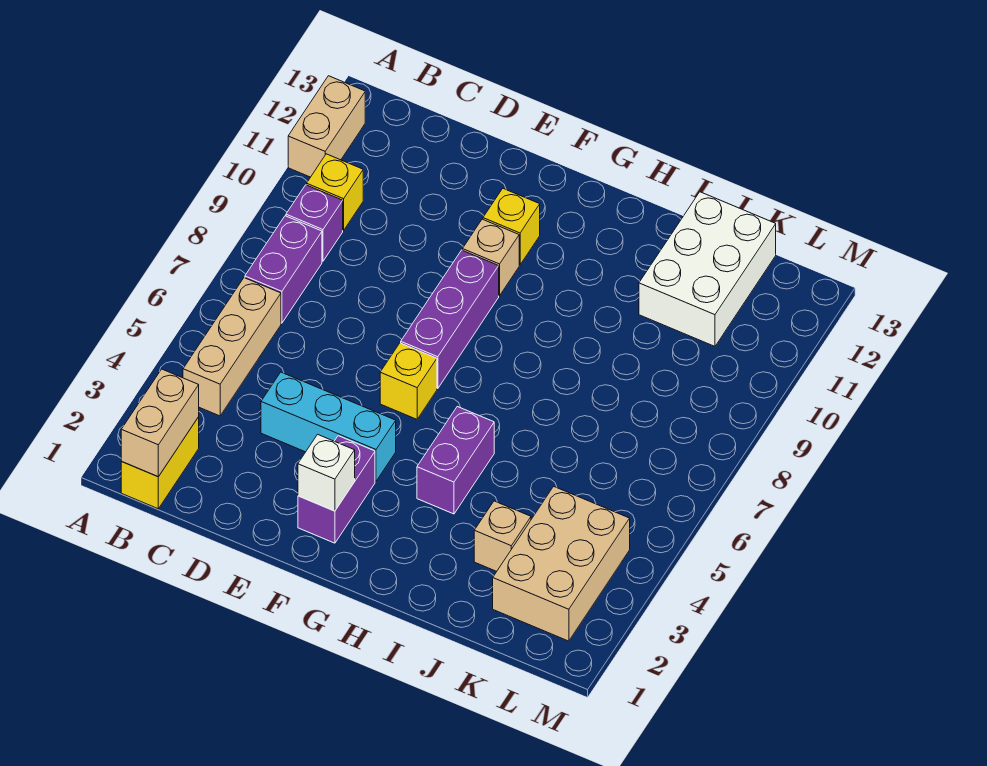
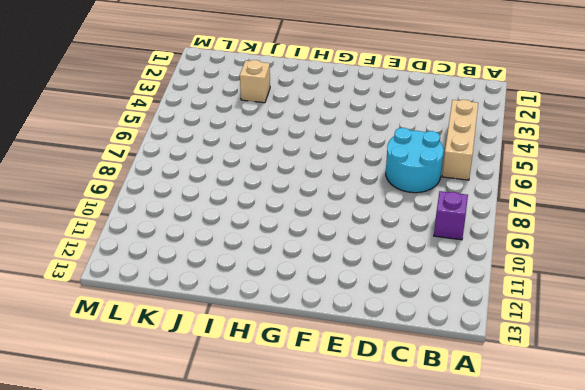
cyan round brick C6:D7 level 1 -> none
none -> tan brick A11:A12 level 1
none -> yellow brick B1:B2 level 1
none -> purple brick B7:B8 level 1

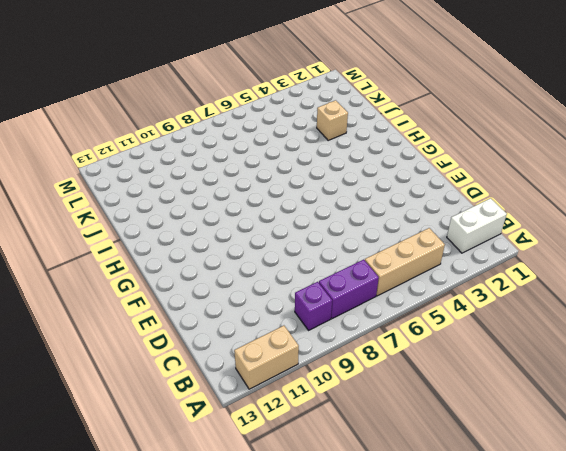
white brick B1:B2 level 1 -> yellow brick B1:B2 level 1
none -> yellow brick B10 level 1
none -> cyan brick D4:F4 level 1
none -> purple brick F2:F3 level 1

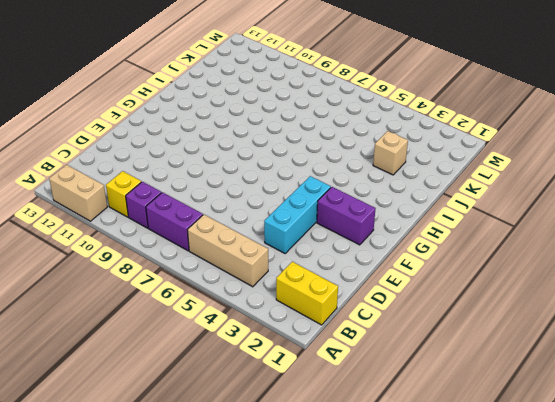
none -> yellow brick F6 level 1
none -> purple brick F7:F9 level 1
none -> tan brick F10 level 1

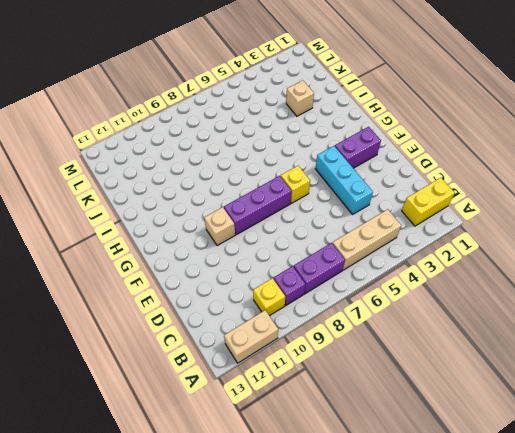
none -> yellow brick F11 level 1
none -> purple brick H4:H5 level 1
none -> white brick J11:K13 level 1

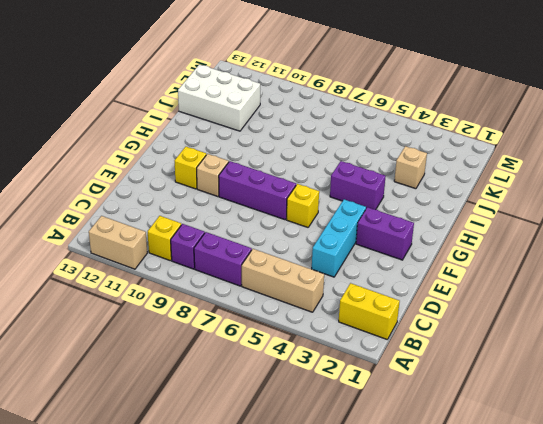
none -> tan brick K2:L4 level 1
none -> tan brick B1:B2 level 2
none -> white brick F2 level 2

